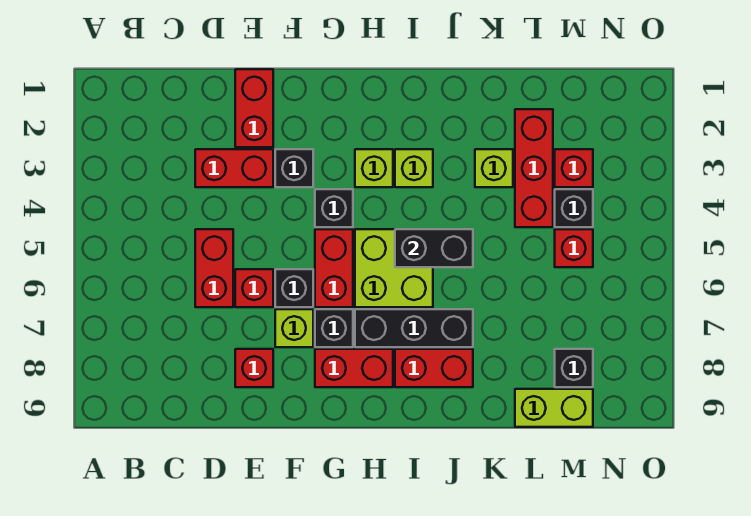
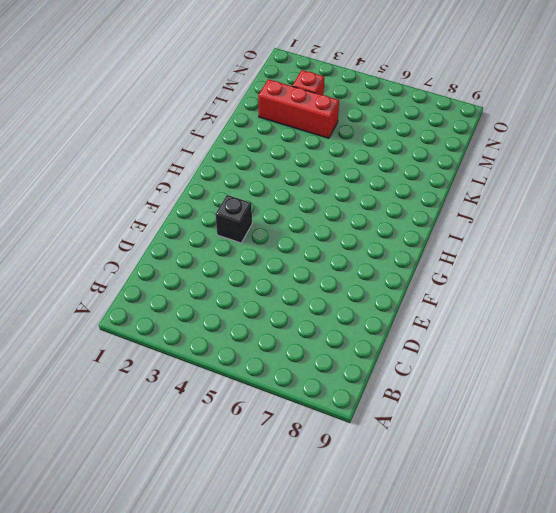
none -> red brick D3:E3 level 1
none -> red brick D5:D6 level 1
none -> red brick E1:E2 level 1

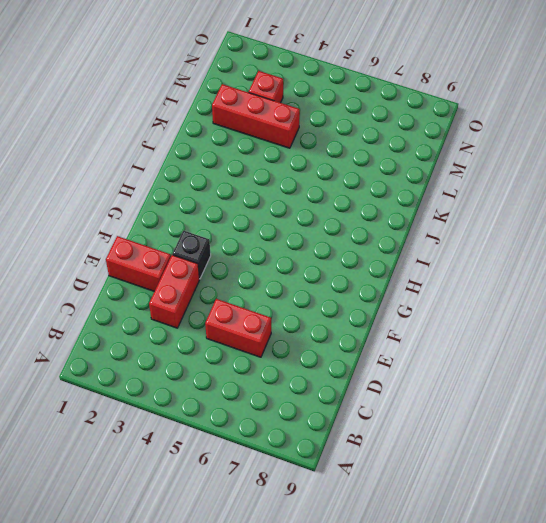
none -> red brick E6 level 1
none -> red brick E8 level 1
none -> black brick F6 level 1

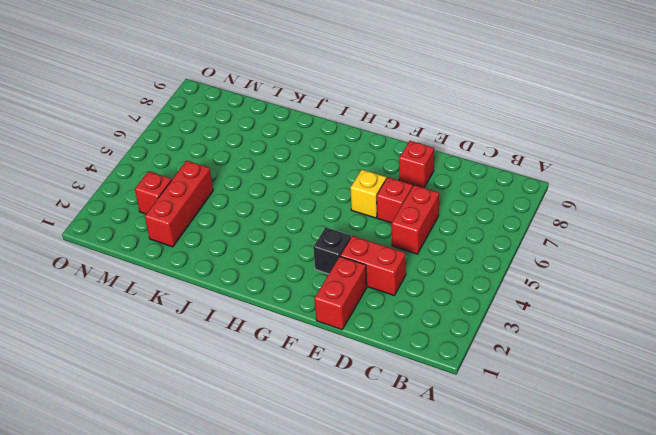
yellow brick F6 level 1 -> black brick F6 level 1
none -> lime brick F7 level 1
none -> black brick G4 level 1
none -> red brick G5:G6 level 1

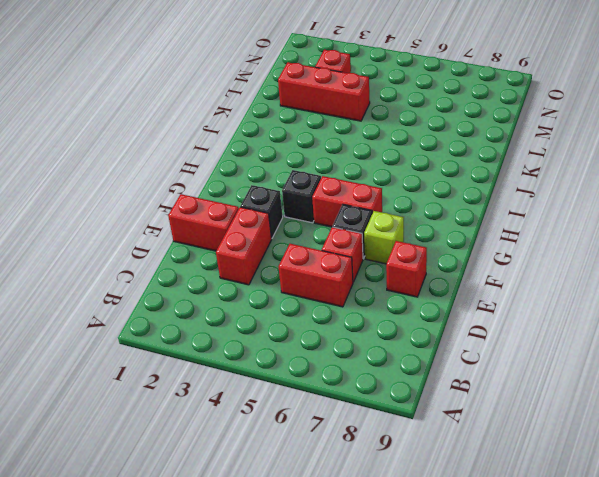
none -> black brick G7 level 1
none -> red brick G8:H8 level 1
none -> lime brick H3 level 1

